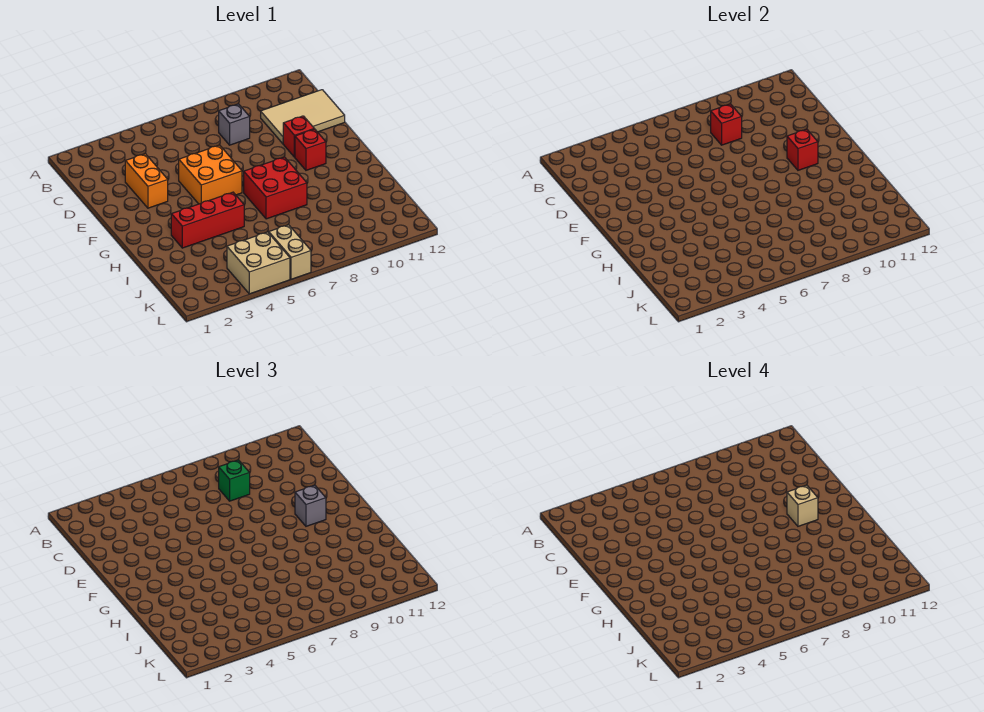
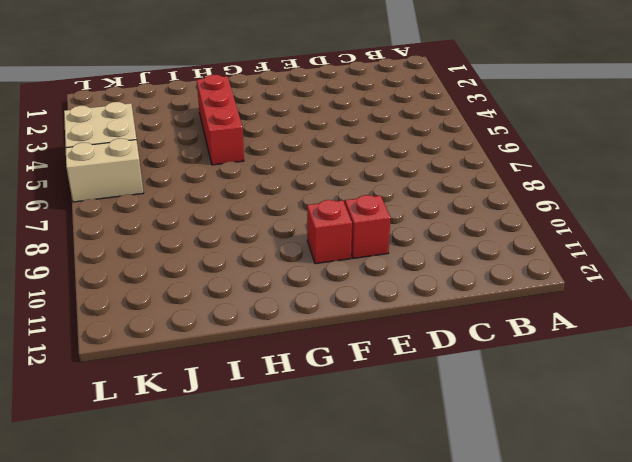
none -> grey brick C8 level 1
none -> tan tile C10:D12 level 1
none -> orange brick D3:E3 level 1

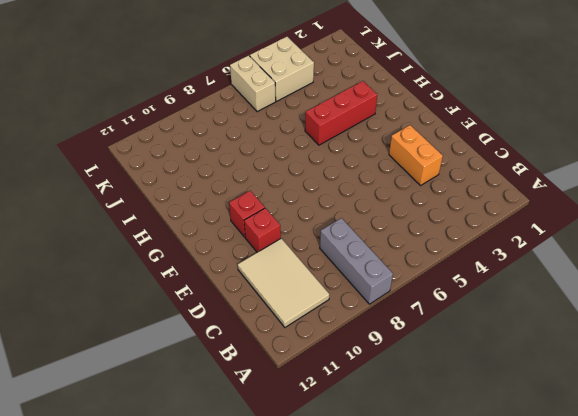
grey brick A8:C8 level 1 -> grey brick C8 level 1
tan tile B10:D11 level 1 -> tan tile C10:D12 level 1
none -> orange brick E5:F6 level 1
none -> red brick G7:H8 level 1
none -> red brick C8 level 2

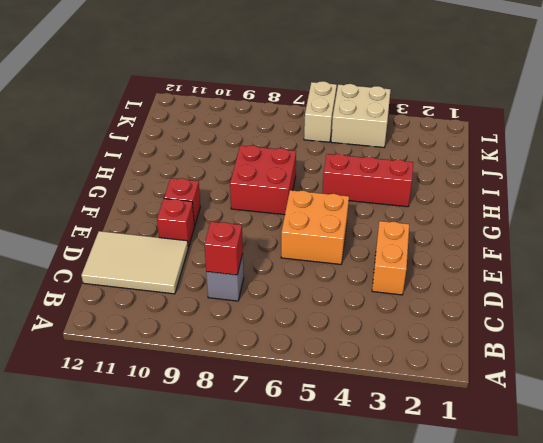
none -> red brick F10 level 2
none -> green brick C8 level 3
none -> grey brick F10 level 3

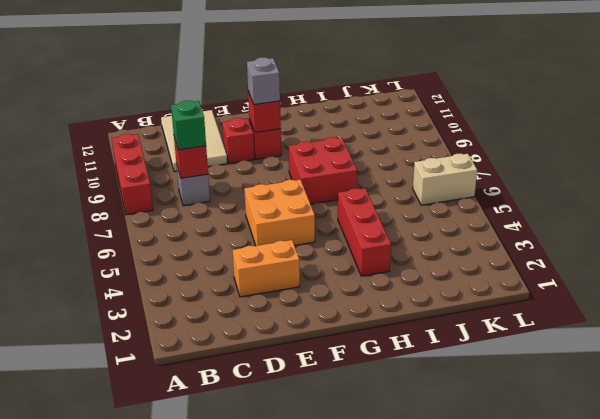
red brick A8:A10 level 1 -> none
none -> tan brick K4:L5 level 1
none -> tan brick F10 level 4

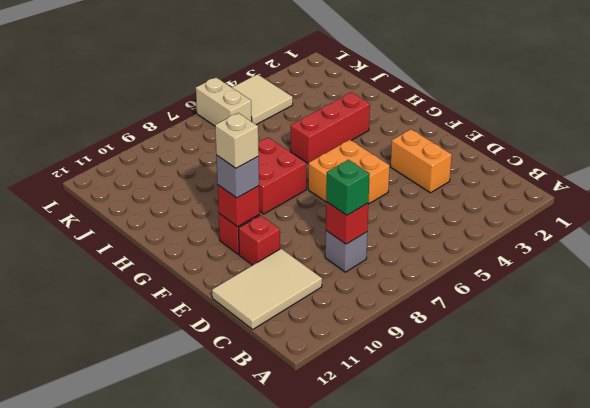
tan tile K4:L5 level 1 -> tan brick K4:L5 level 1

